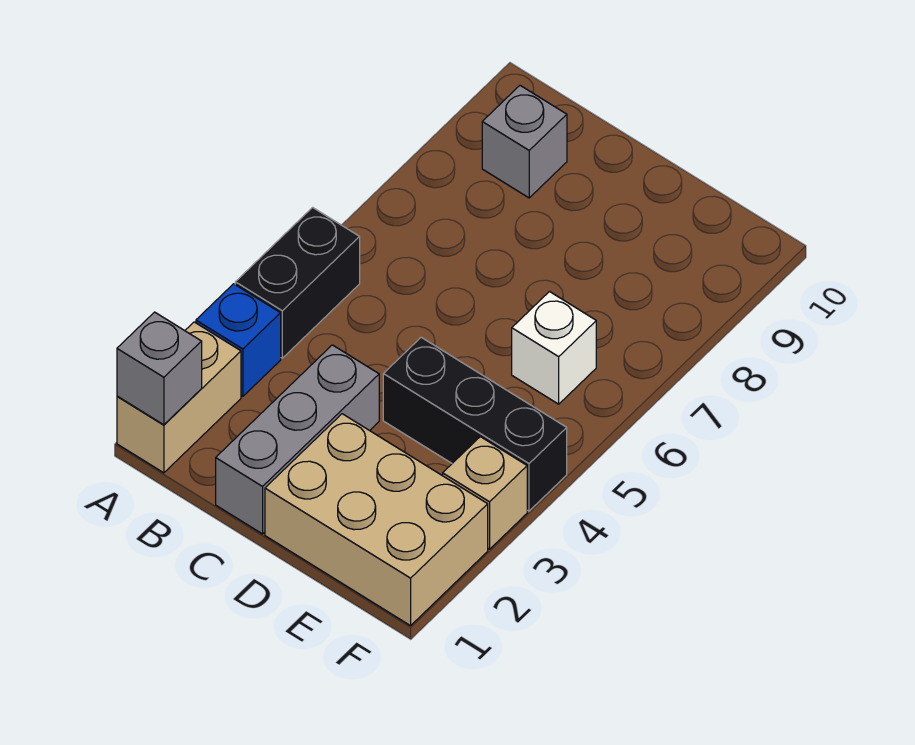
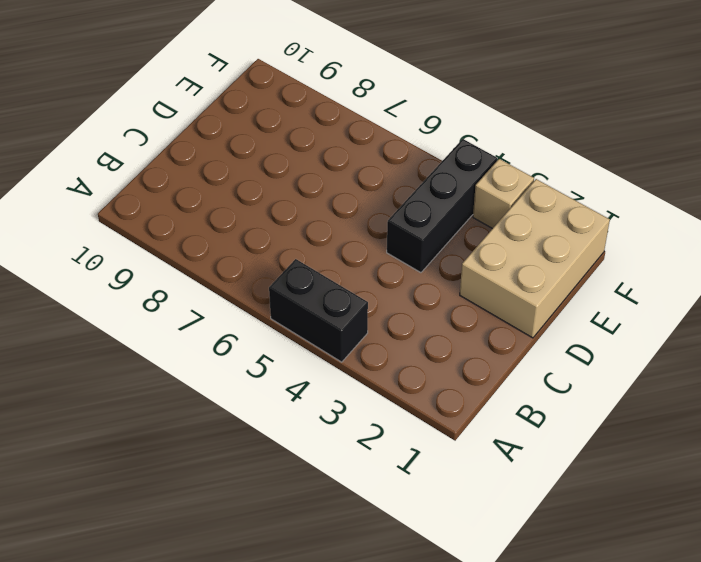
none -> tan brick A1:A2 level 1
none -> blue brick A3 level 1

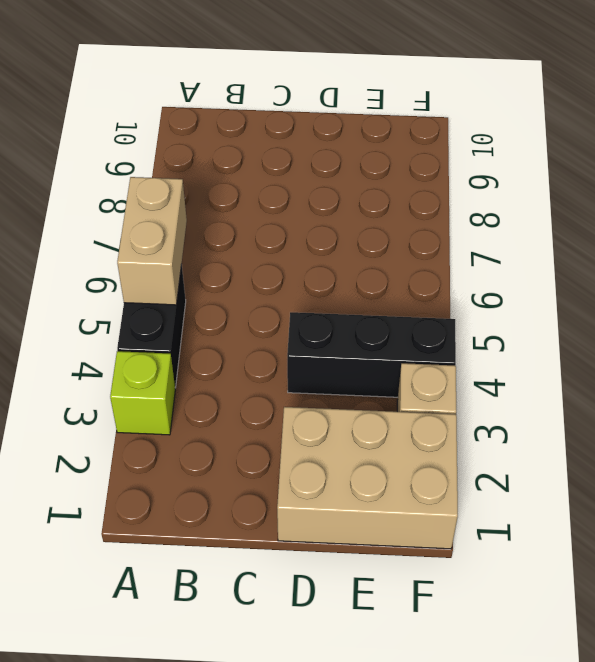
lime brick A3 level 1 -> blue brick A3 level 1
tan brick A5:A6 level 2 -> tan brick A1:A2 level 1
none -> grey brick B9 level 1
none -> grey brick C1:C3 level 1

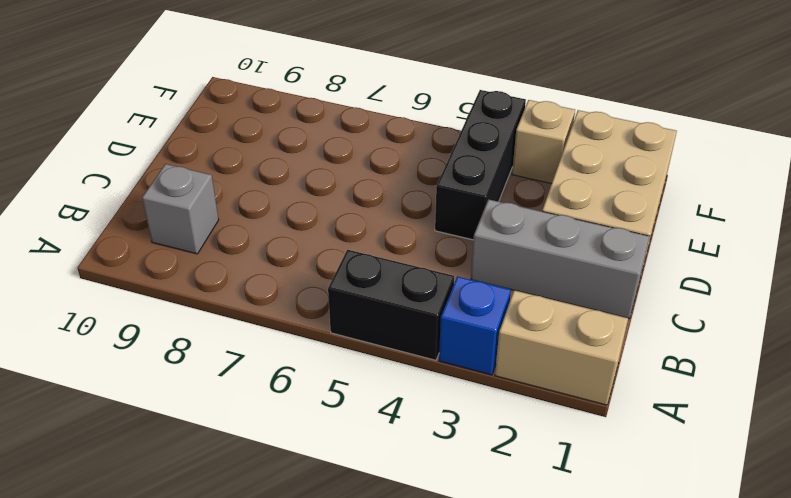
none -> white brick E6 level 1
none -> grey brick A1 level 2

